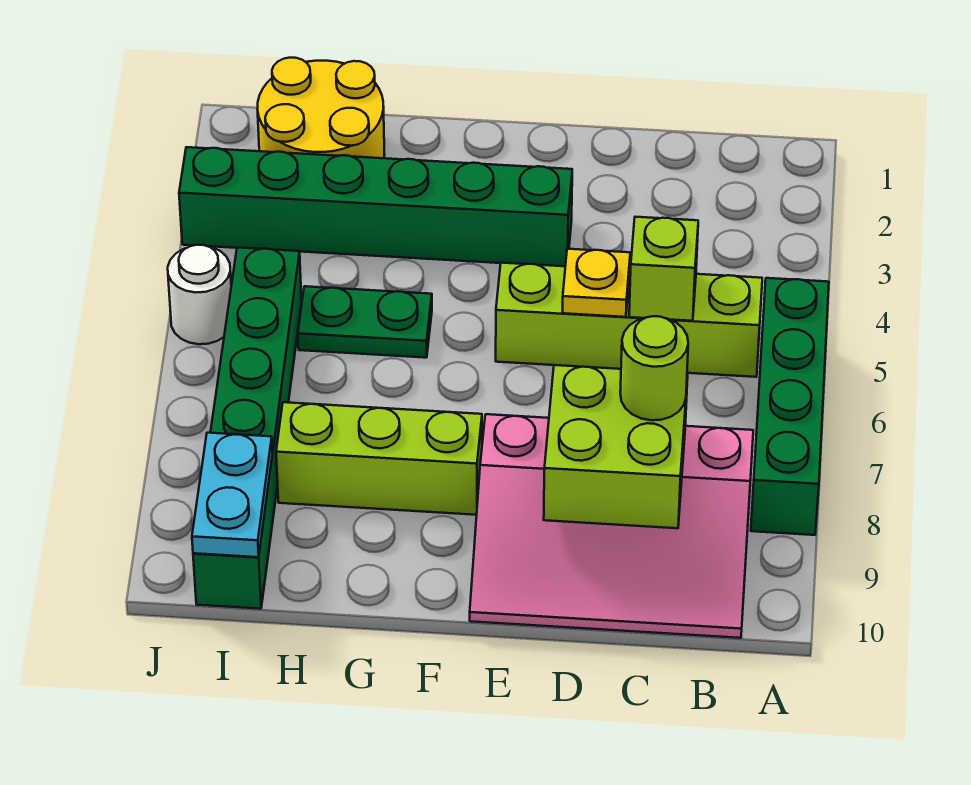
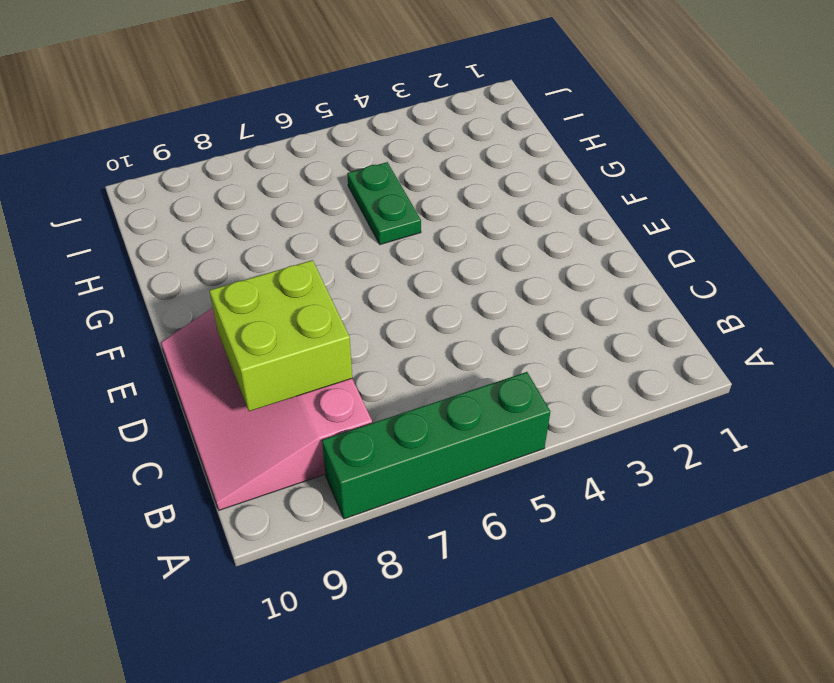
none -> lime brick B5:E5 level 1
none -> green brick E3:J3 level 1
none -> lime brick F8:H8 level 1

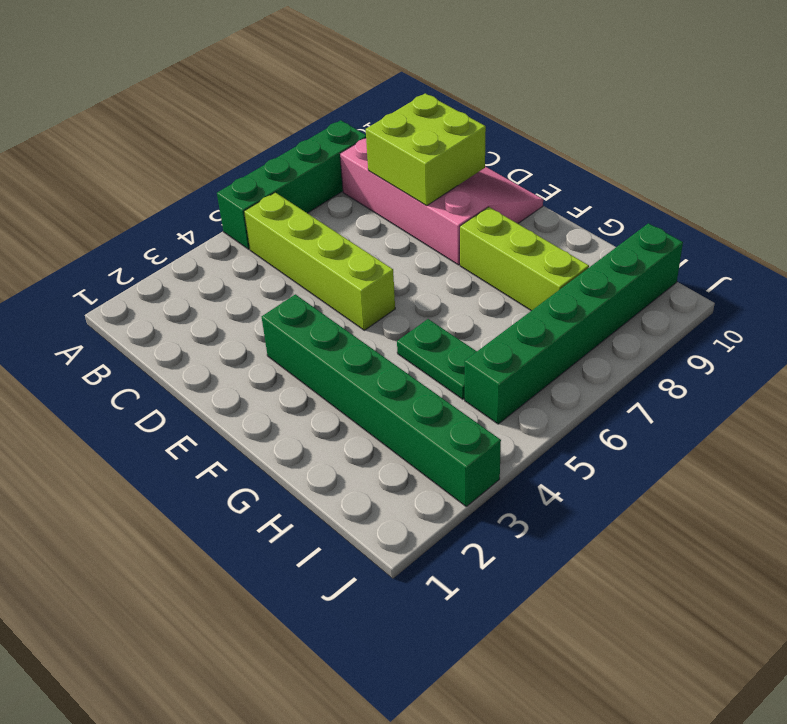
none -> yellow round brick H1:I2 level 1
none -> white round brick J5 level 1
none -> lime brick C5 level 2

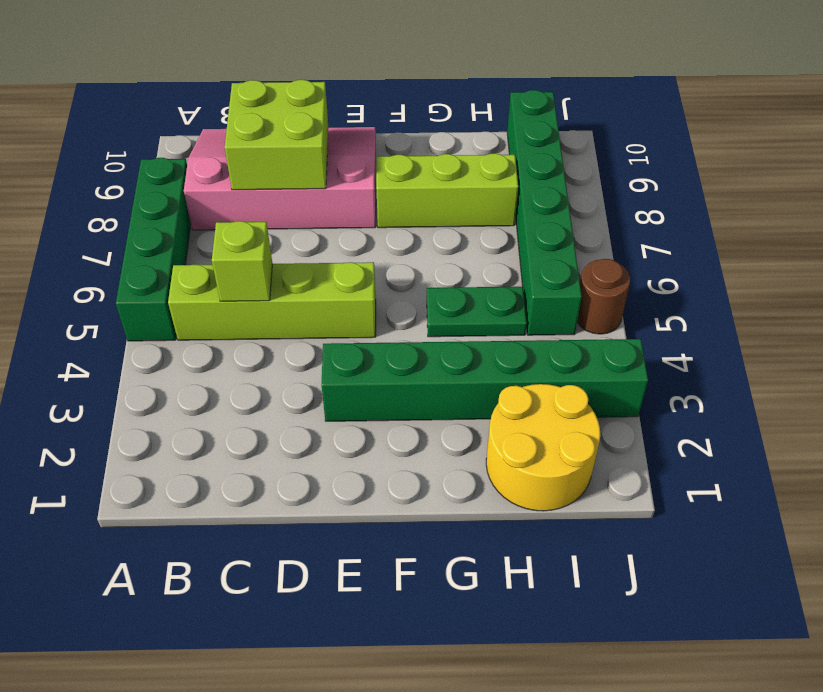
brown round brick J5 level 1 -> white round brick J5 level 1
none -> yellow plate D5 level 2
none -> cyan plate I9:I10 level 2
none -> lime round brick C8 level 3

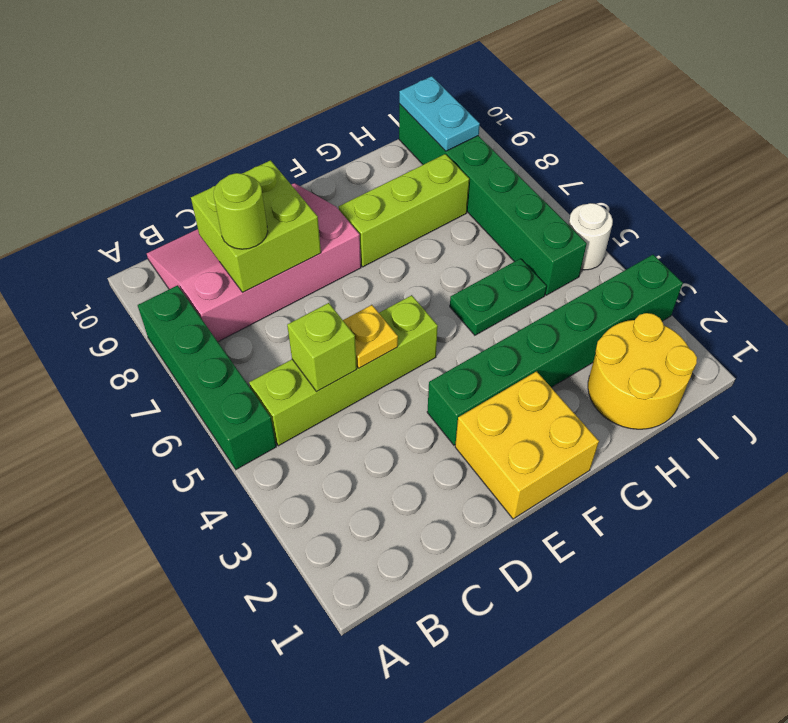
yellow brick E1:F2 level 1 -> none

